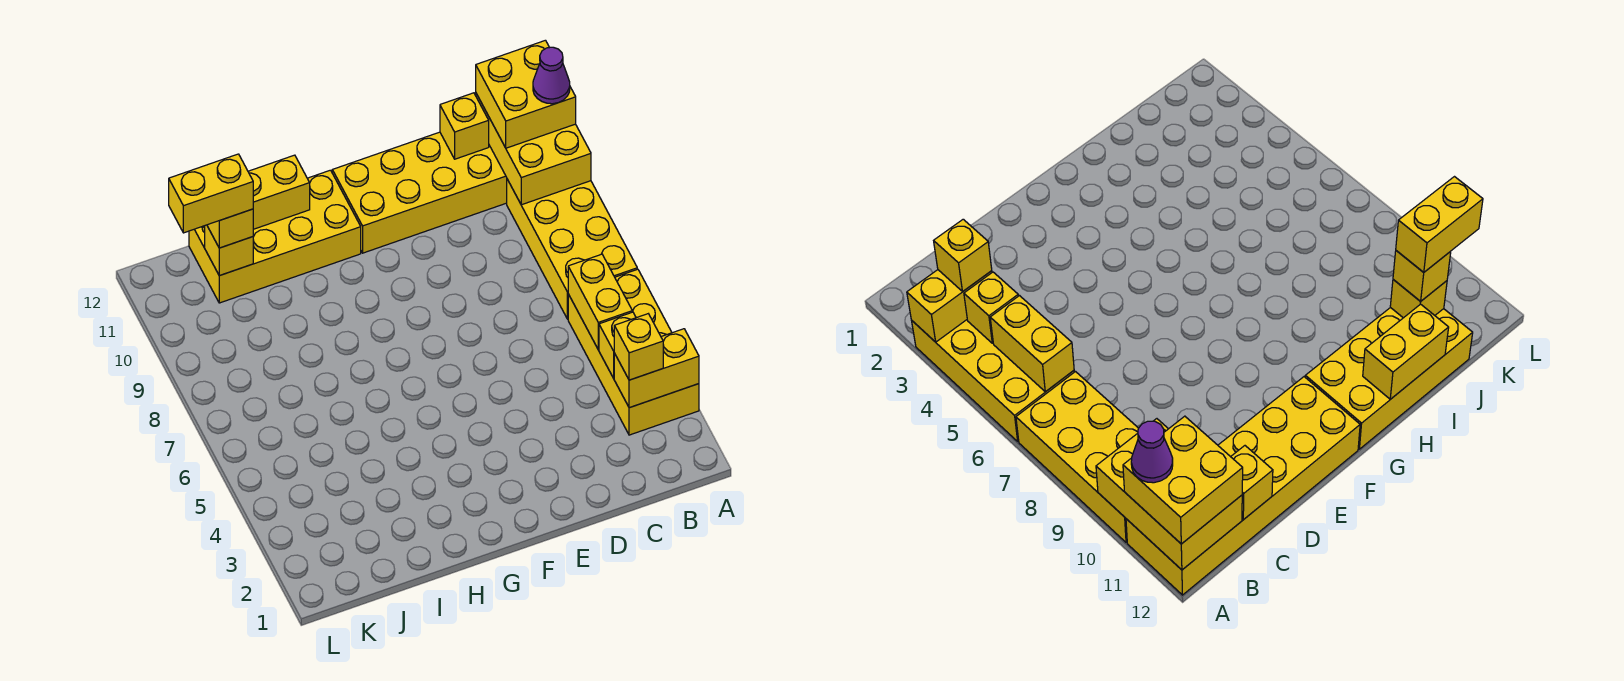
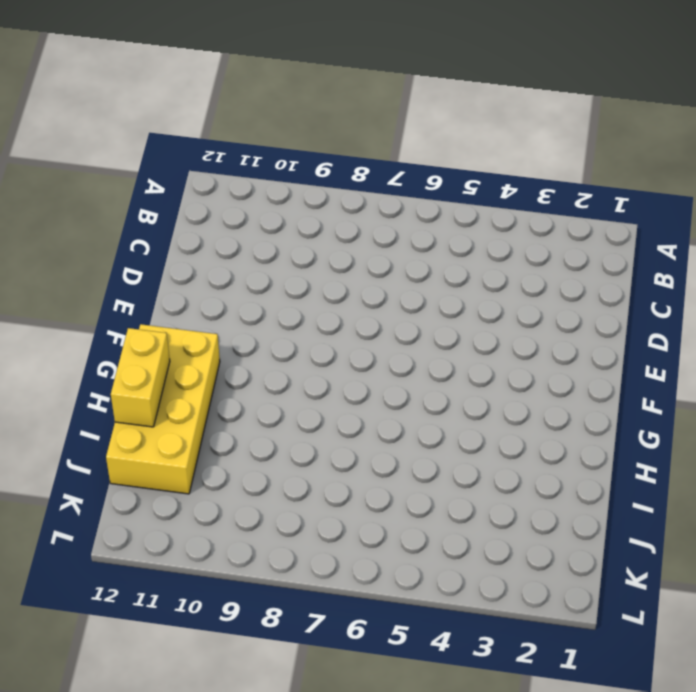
none -> yellow brick A3:B6 level 1
none -> yellow brick A7:B10 level 1
none -> yellow brick A11:F12 level 1

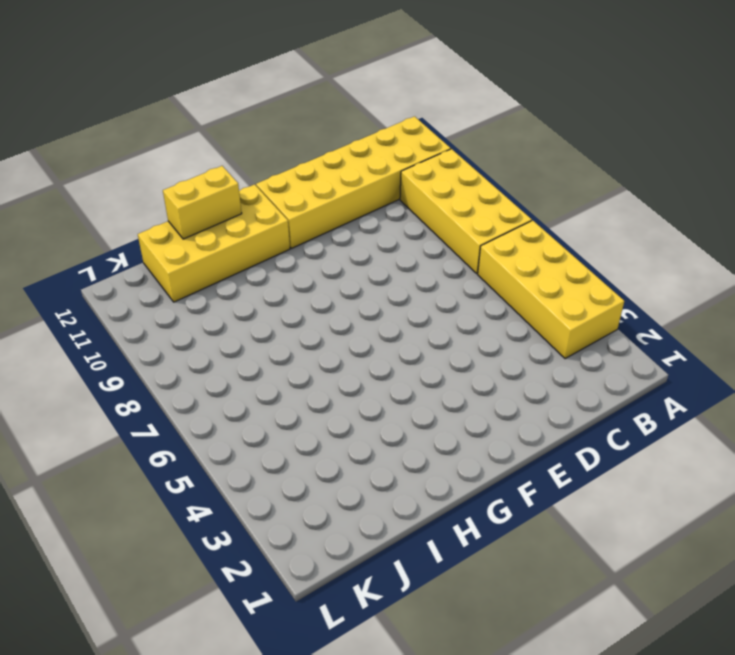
none -> yellow brick A3:B3 level 2
none -> yellow brick A10:B12 level 2
none -> yellow brick B4 level 2

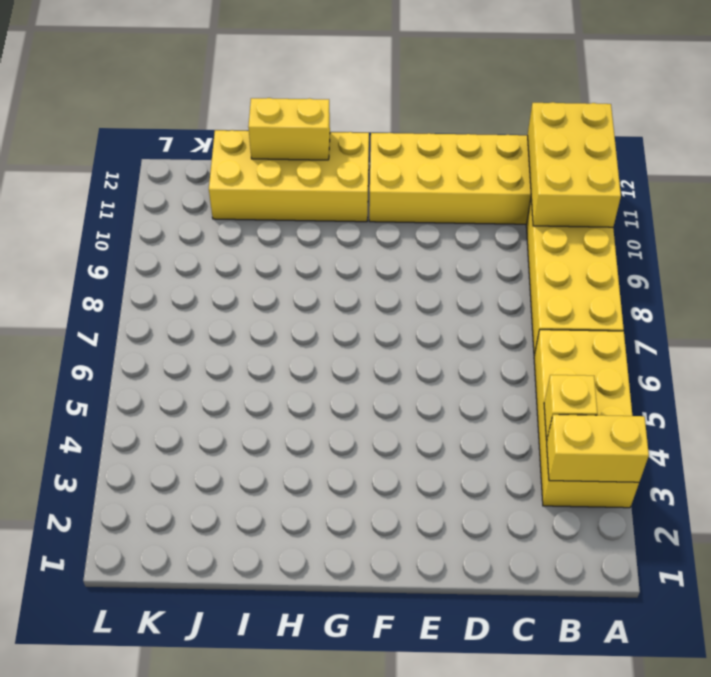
none -> yellow brick B5:B6 level 2
none -> yellow brick C12 level 2
none -> yellow brick J11 level 2

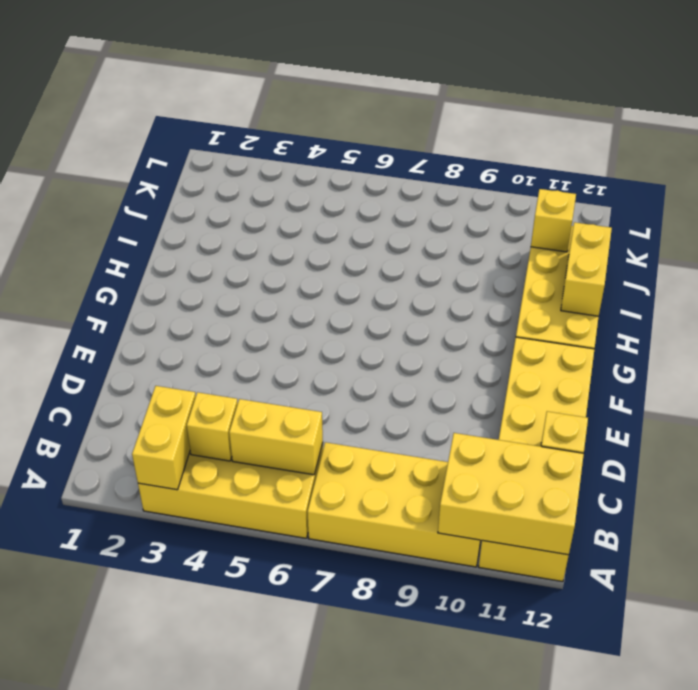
none -> yellow brick A11:B12 level 3
none -> yellow brick B3 level 3
none -> yellow brick J11 level 3

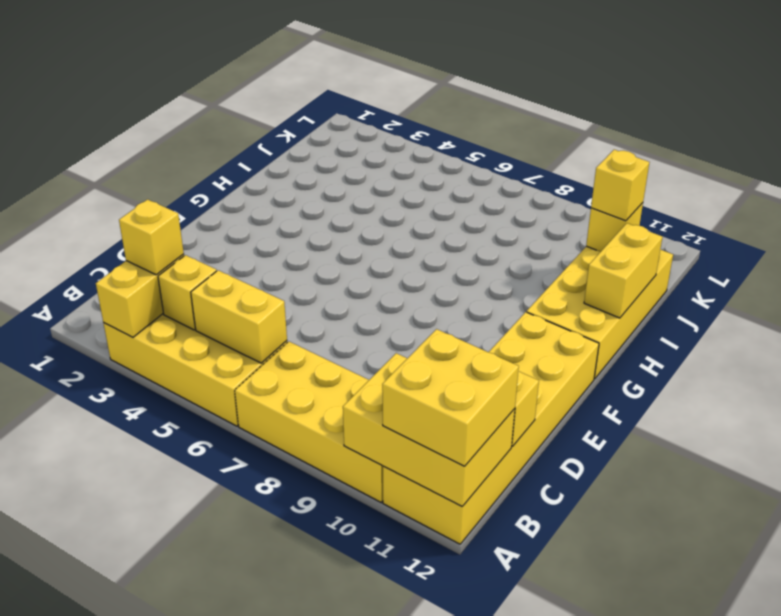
none -> purple cone A11 level 4
none -> yellow brick J11:K11 level 4

